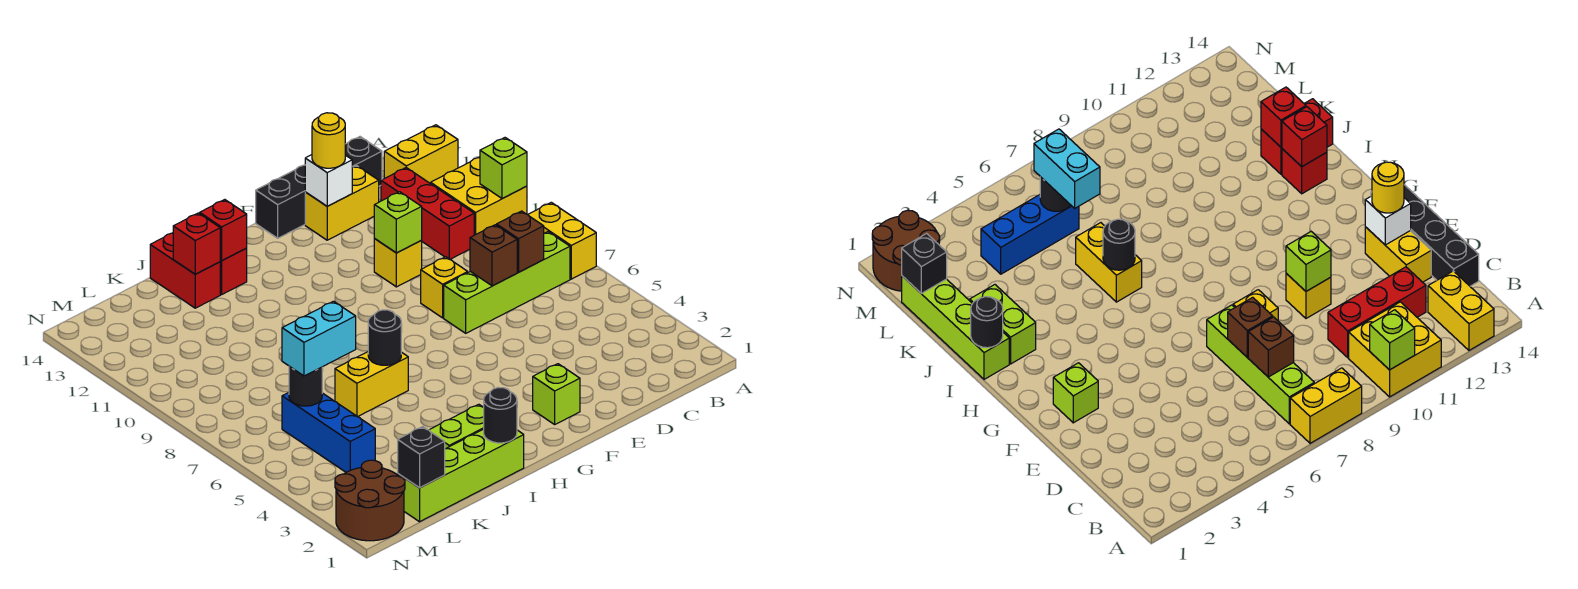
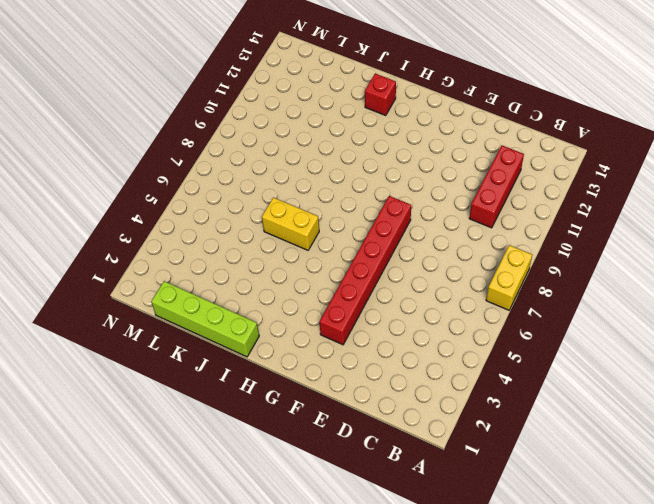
red brick F3:F8 level 1 -> none
none -> yellow brick A10:B11 level 1
none -> yellow brick A13:B13 level 1
none -> lime brick B7:E7 level 1
none -> black brick C14:F14 level 1

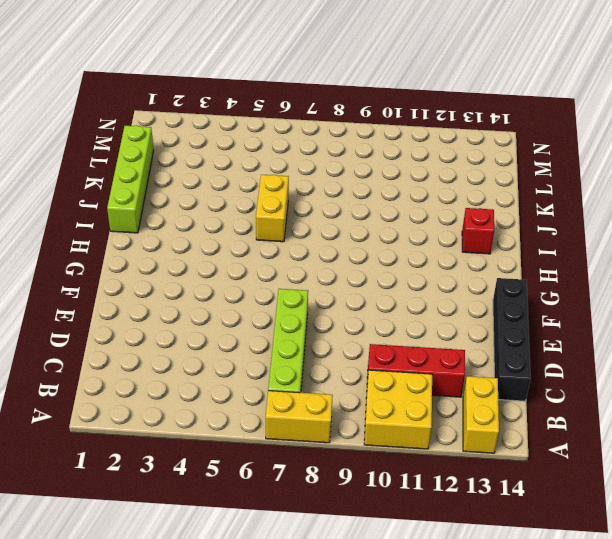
none -> yellow brick D13:E13 level 1
none -> yellow brick E8 level 1
none -> yellow brick E10 level 1
none -> lime brick F2 level 1

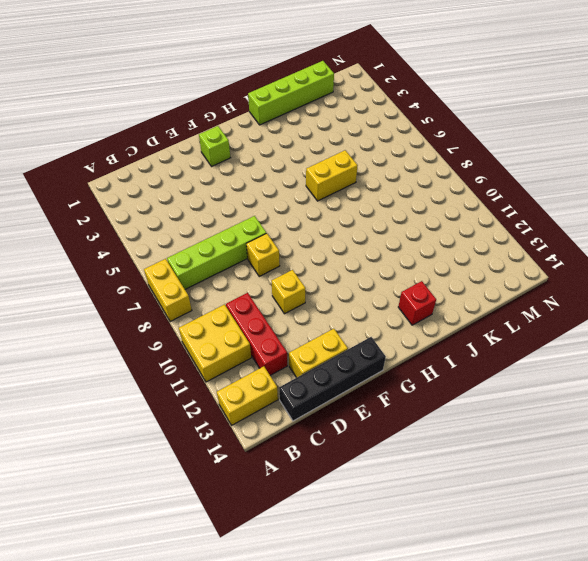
none -> lime brick I2:J2 level 1
none -> red brick J13:J14 level 1
none -> blue brick L4:L6 level 1
none -> brown round brick M1:N2 level 1

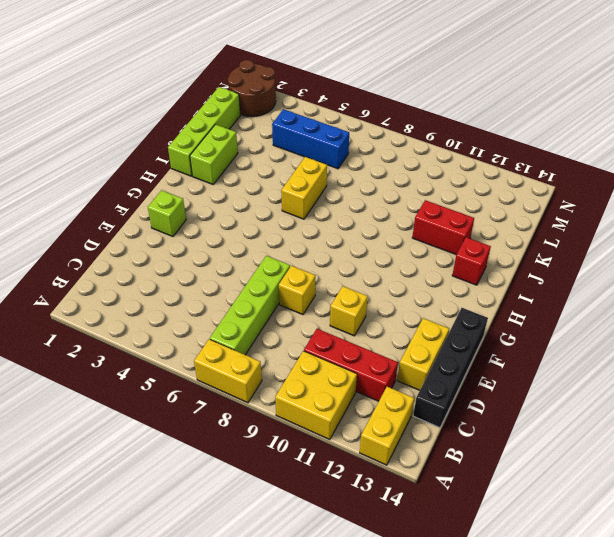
red brick J11:J12 level 1 -> red brick J13:J14 level 1
none -> lime brick A10 level 2
none -> brown brick C7 level 2
none -> brown brick D7 level 2
none -> lime brick E10 level 2

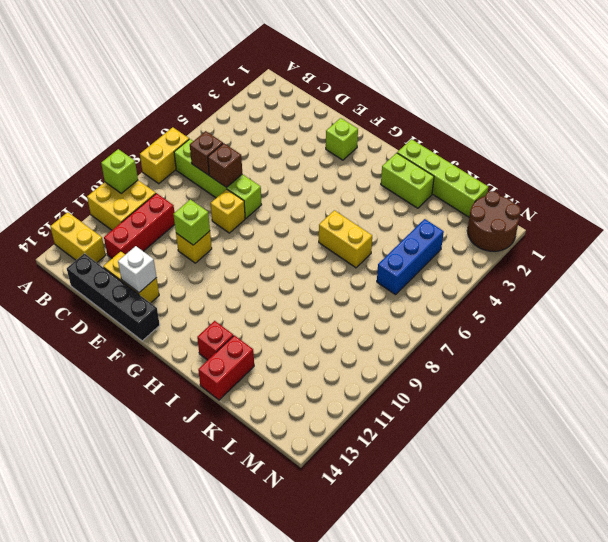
none -> black round brick I1 level 2
none -> black round brick I6 level 2
none -> red brick I13 level 2
none -> red brick J13 level 2

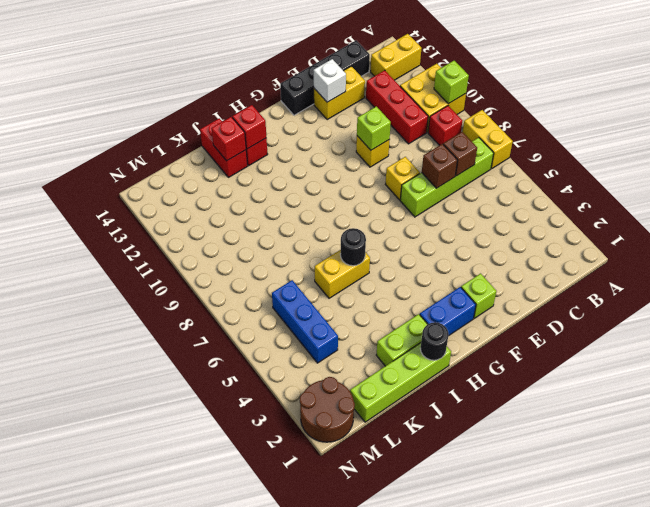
red brick B9 level 1 -> none
blue brick G2:H2 level 1 -> none
none -> black brick L1 level 2
none -> black round brick L6 level 2
none -> yellow round brick E13 level 3
none -> cyan brick K6:L6 level 3

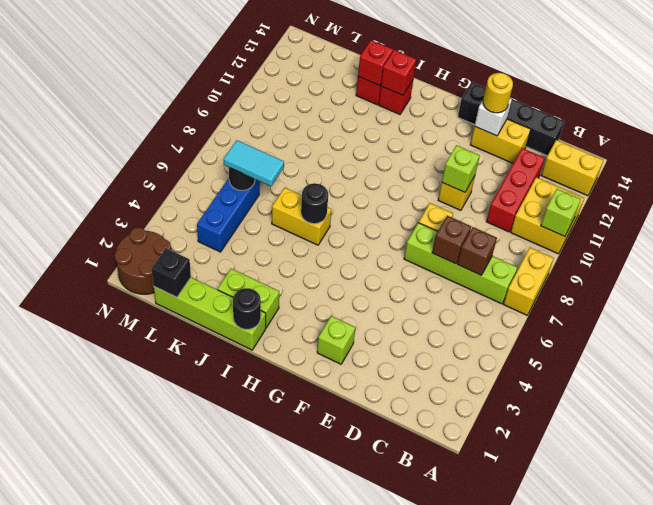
cyan tile K6:L6 level 3 -> cyan brick K6:L6 level 3

